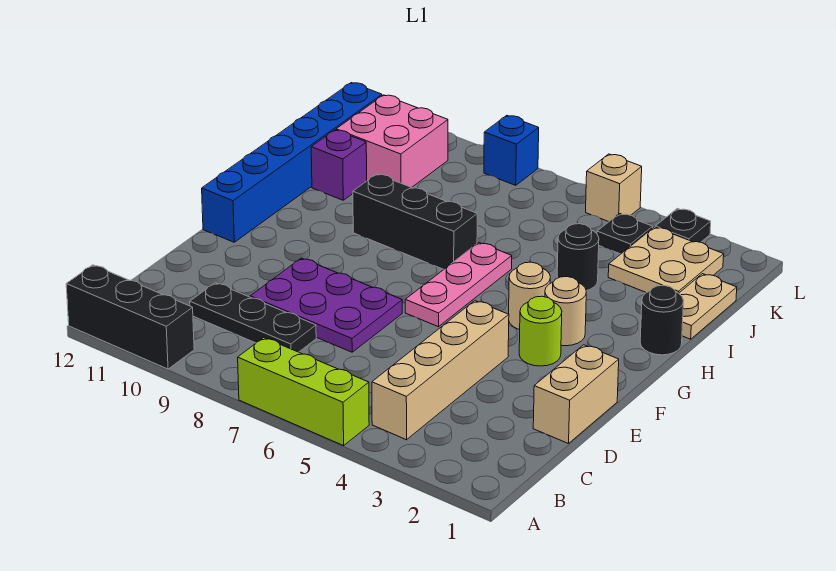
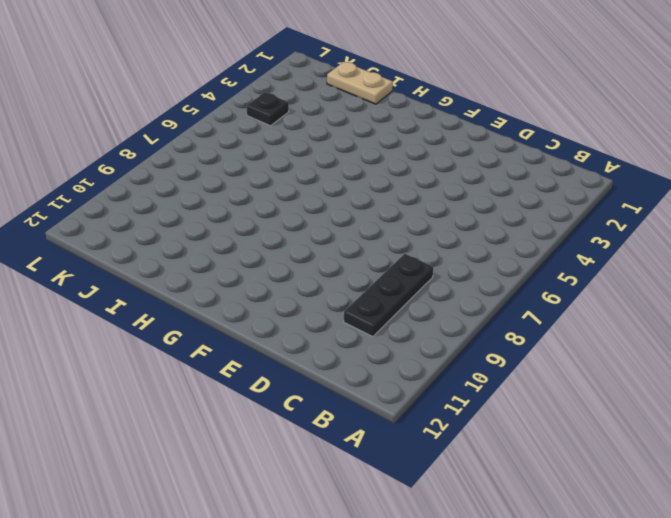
none -> lime brick A5:A7 level 1
none -> black brick A10:A12 level 1
none -> tan brick B4:E4 level 1

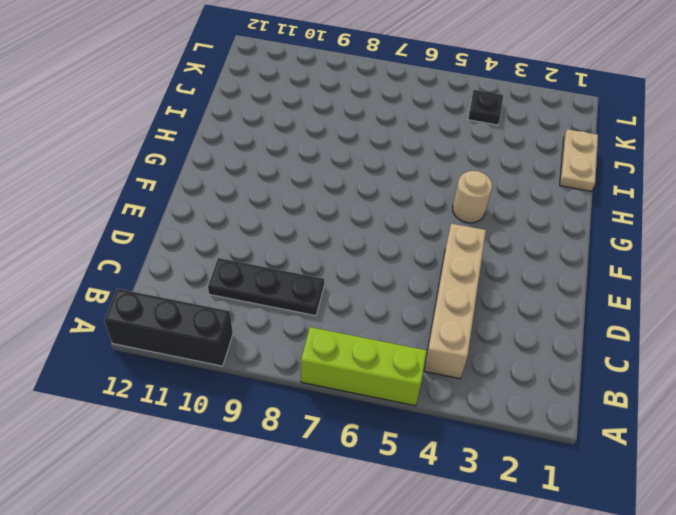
none -> tan brick D1:E1 level 1
none -> purple plate D7:E9 level 1
none -> lime round brick F3 level 1

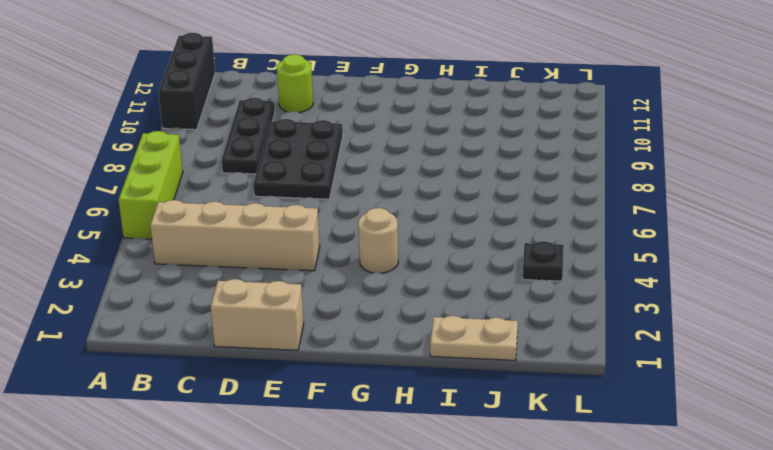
black plate D7:E9 level 1 -> purple plate D7:E9 level 1
lime round brick D11 level 1 -> lime round brick F3 level 1
none -> pink plate F6:H6 level 1
none -> blue brick F12:K12 level 1
none -> tan round brick G3 level 1

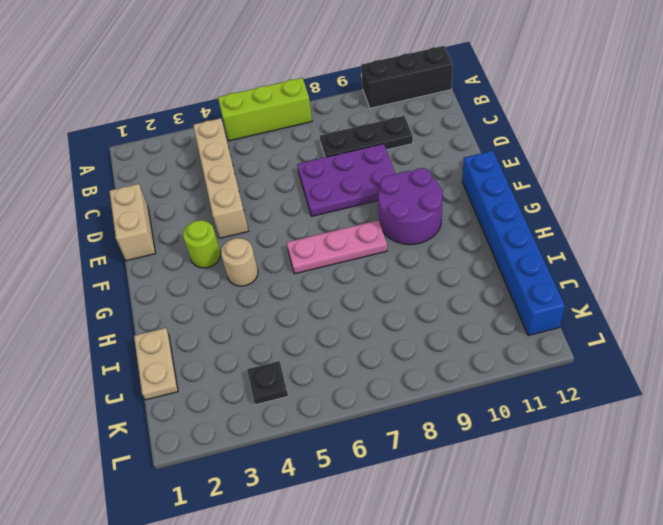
purple round brick F9:G10 level 1 -> none
pink plate G6:G8 level 1 -> pink plate F6:H6 level 1
none -> tan round brick G3 level 1
none -> black round brick H1 level 1
none -> black brick H7:H9 level 1

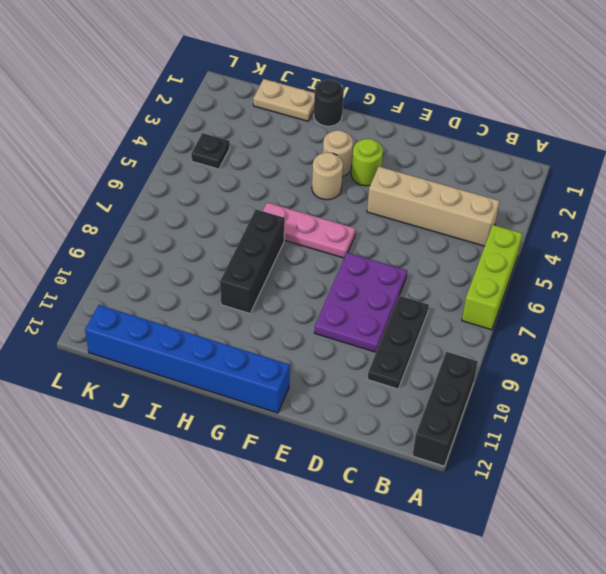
none -> tan brick D1:E1 level 1
none -> black round brick I4 level 1
none -> purple brick I11 level 1

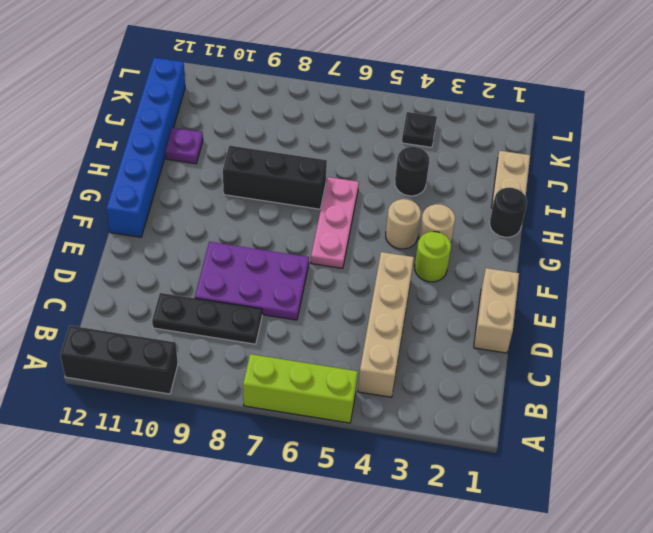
purple plate I11 level 1 -> purple brick I11 level 1
none -> tan plate J2:K3 level 1
none -> pink brick J10:K11 level 1
none -> black plate L3 level 1

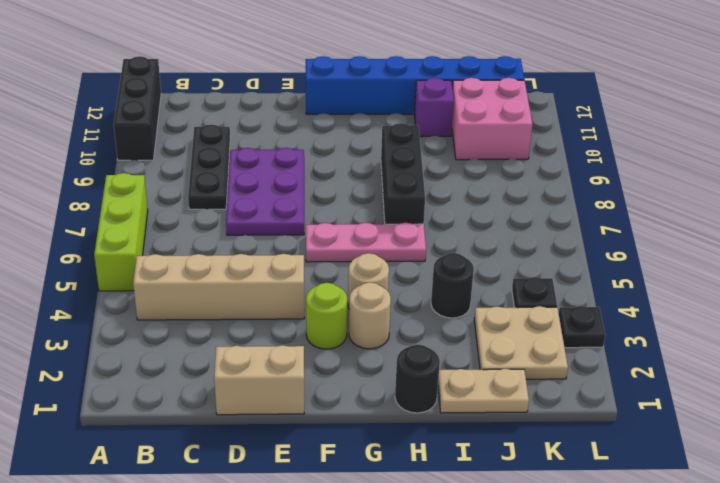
none -> tan brick L5 level 1
none -> blue brick L8 level 1

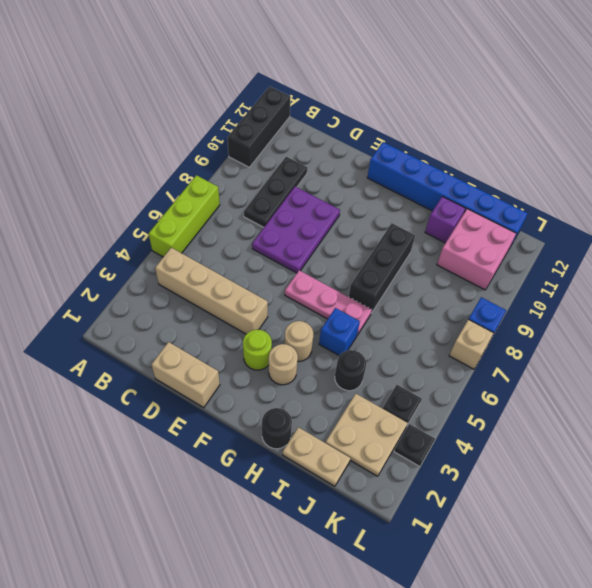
blue brick H5 level 1 -> none
tan brick L7 level 1 -> tan brick L5 level 1

